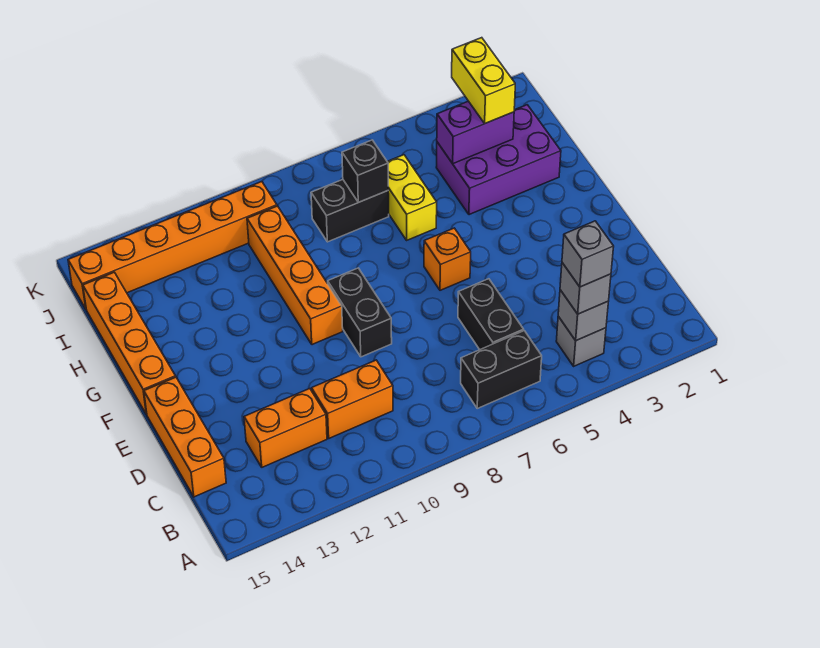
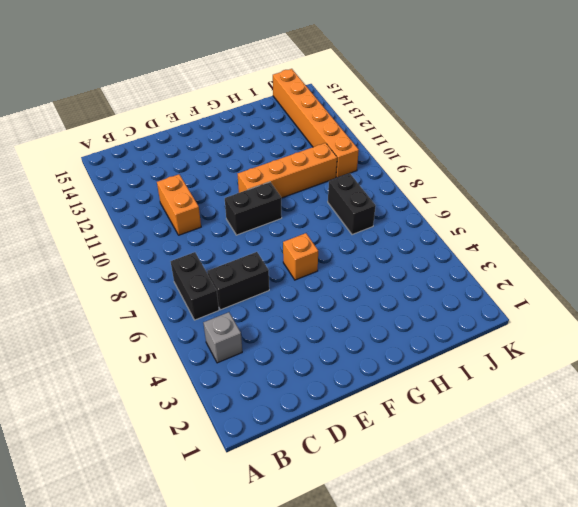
none -> orange brick C12:C13 level 1
none -> orange brick C15:E15 level 1
none -> orange brick F15:I15 level 1

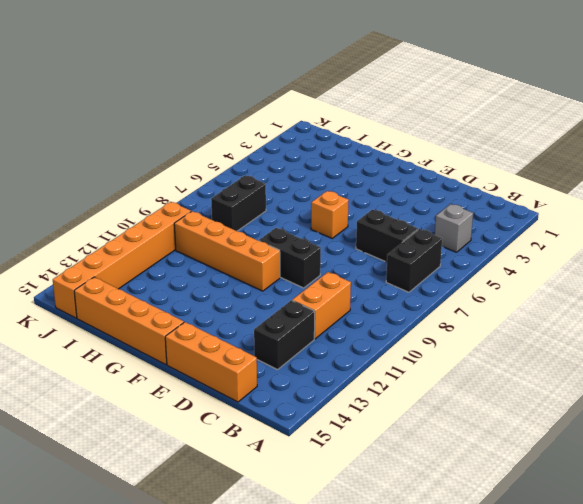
black brick C12:C13 level 1 -> orange brick C12:C13 level 1
none -> purple brick H2:I4 level 1
none -> yellow brick H6:I6 level 1
none -> grey brick B4 level 2

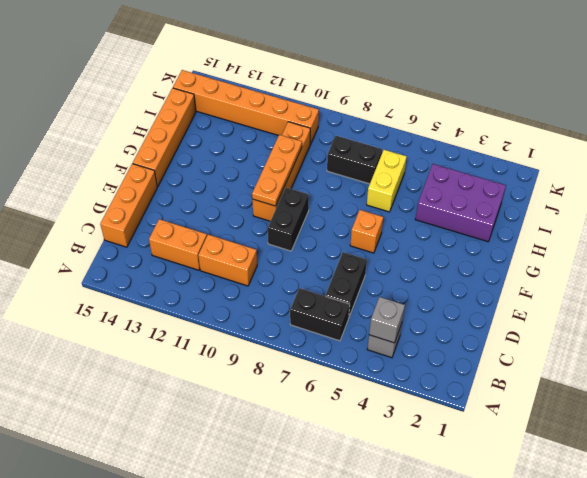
orange plate F10:H10 level 2 -> none
none -> purple brick I3:I4 level 2
none -> black brick I7 level 2
none -> grey brick B4 level 3

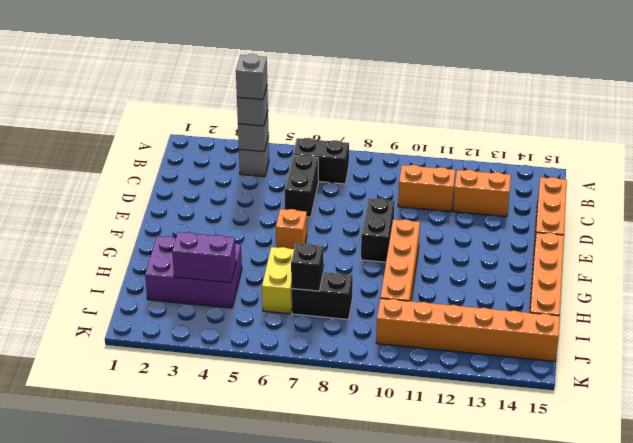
none -> yellow brick I3:J3 level 3

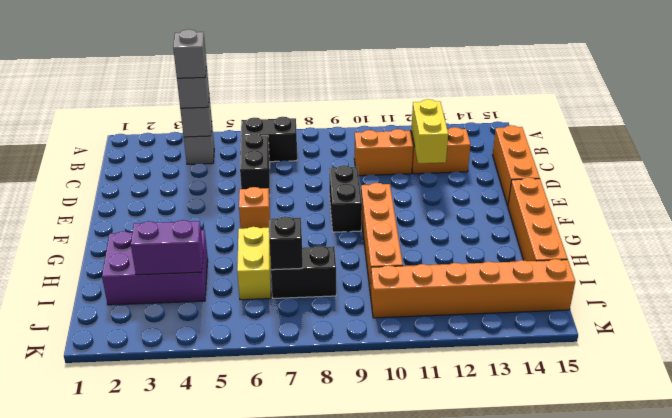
yellow brick C12:D12 level 2 -> yellow brick I3:J3 level 3

